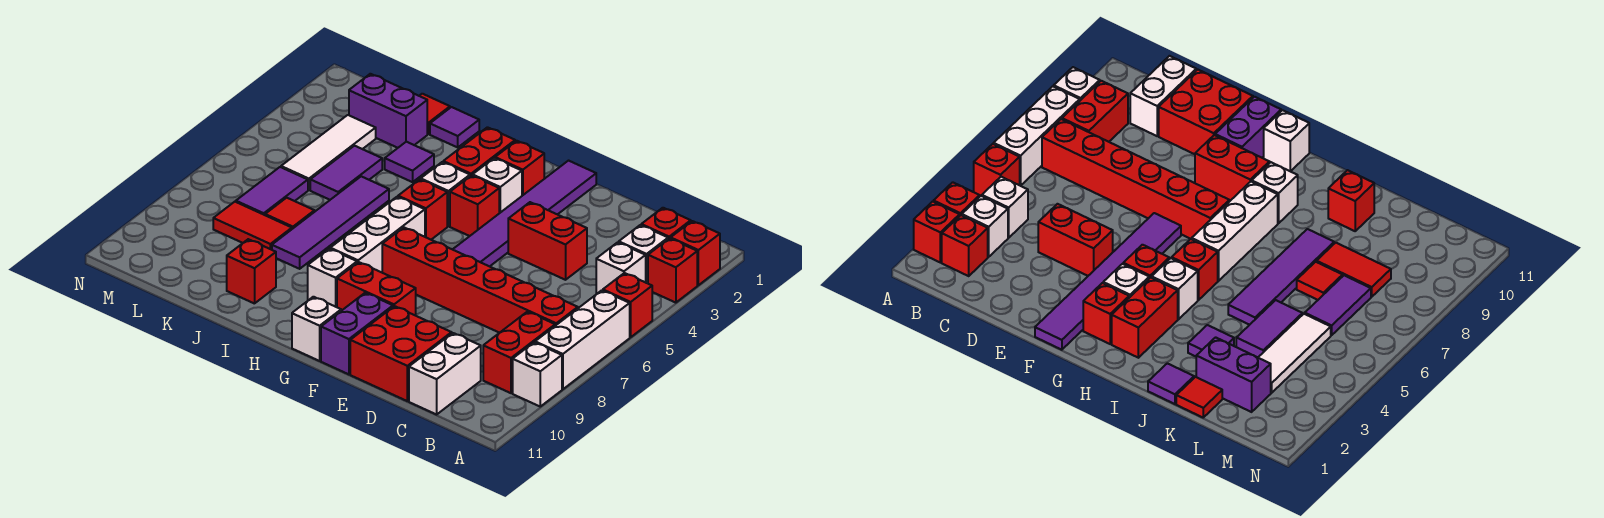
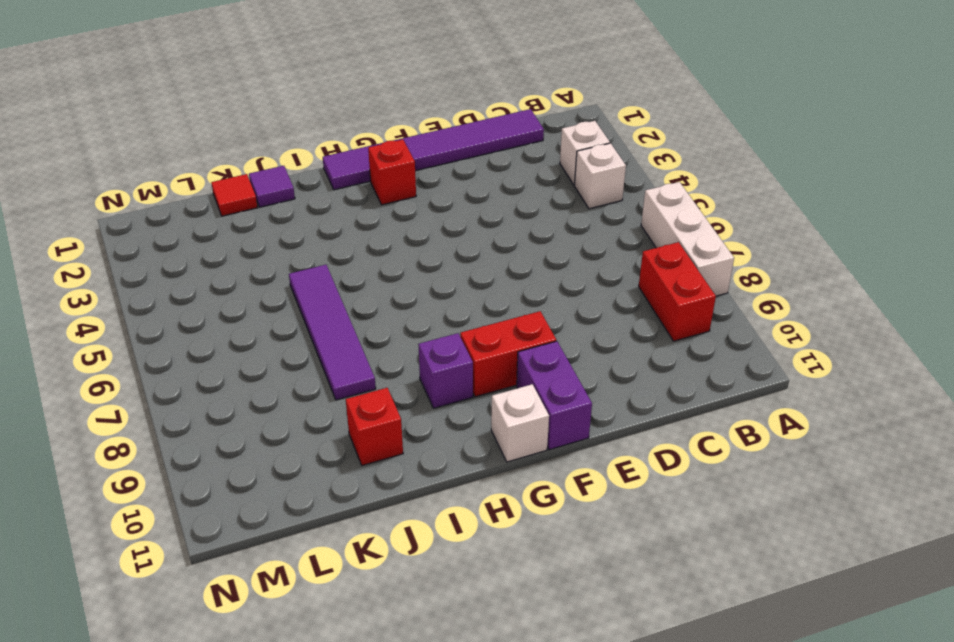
purple tile C1:H1 level 1 -> purple tile F1:F6 level 1
purple brick H9 level 1 -> white brick H9 level 1
none -> red brick A2 level 1
none -> red brick A3 level 1
none -> red brick A5 level 1
none -> white brick A9 level 1

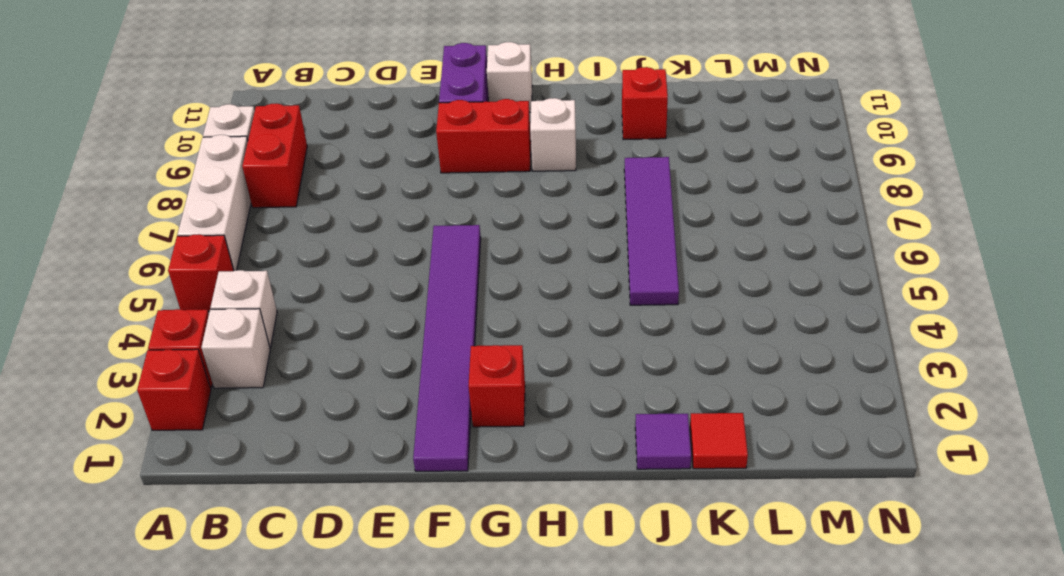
none -> red brick B2 level 1
none -> red brick B7:G7 level 1
none -> white brick C10:C11 level 1
none -> red brick D4:E4 level 1

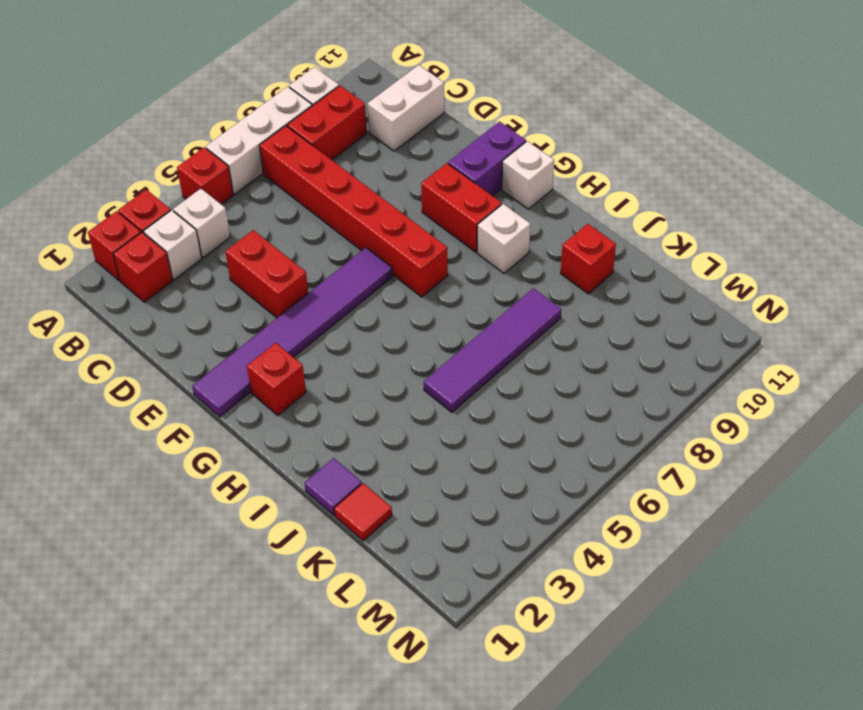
none -> red brick D10:E11 level 1
none -> white brick G3 level 1
none -> red brick G4 level 1
none -> red brick H2:H3 level 1

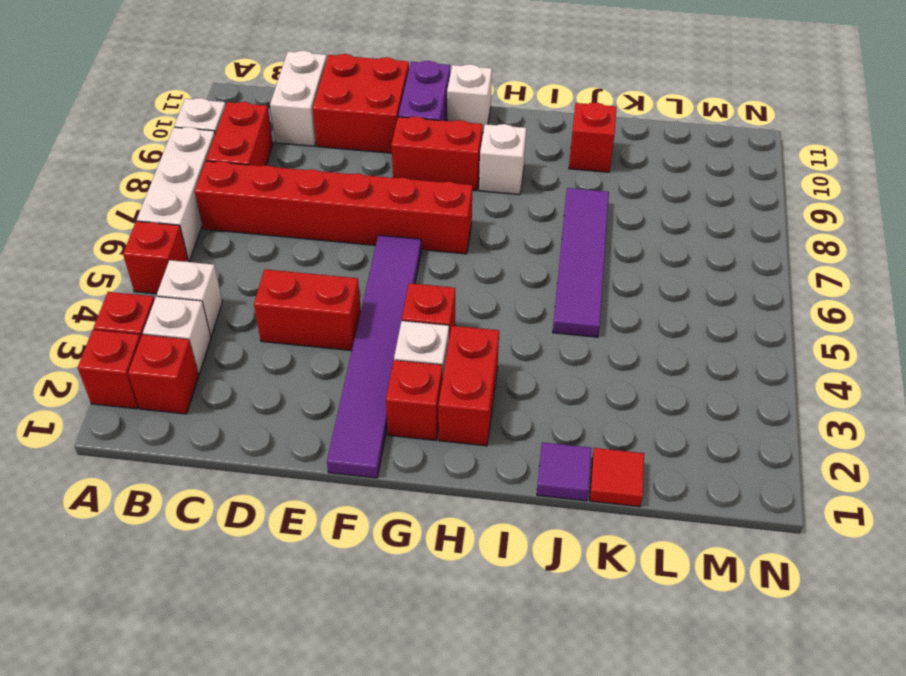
none -> white brick H4 level 1
none -> red brick H5 level 1
none -> white brick H6:H8 level 1
none -> purple tile J3 level 1

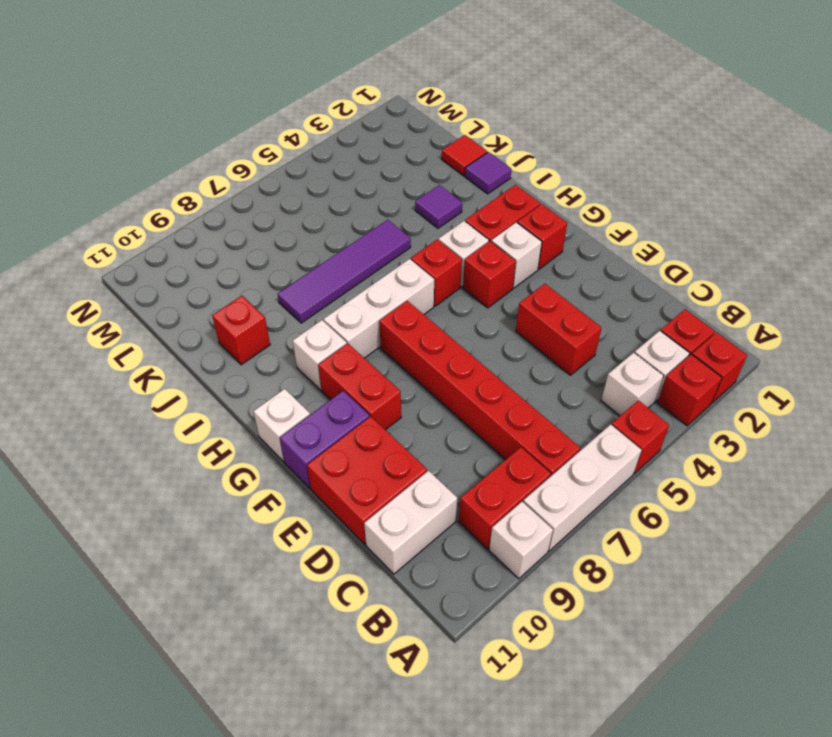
none -> purple tile F1:F6 level 1
none -> purple brick K2:L2 level 1
none -> purple tile K4:K5 level 1
none -> red tile K7 level 1

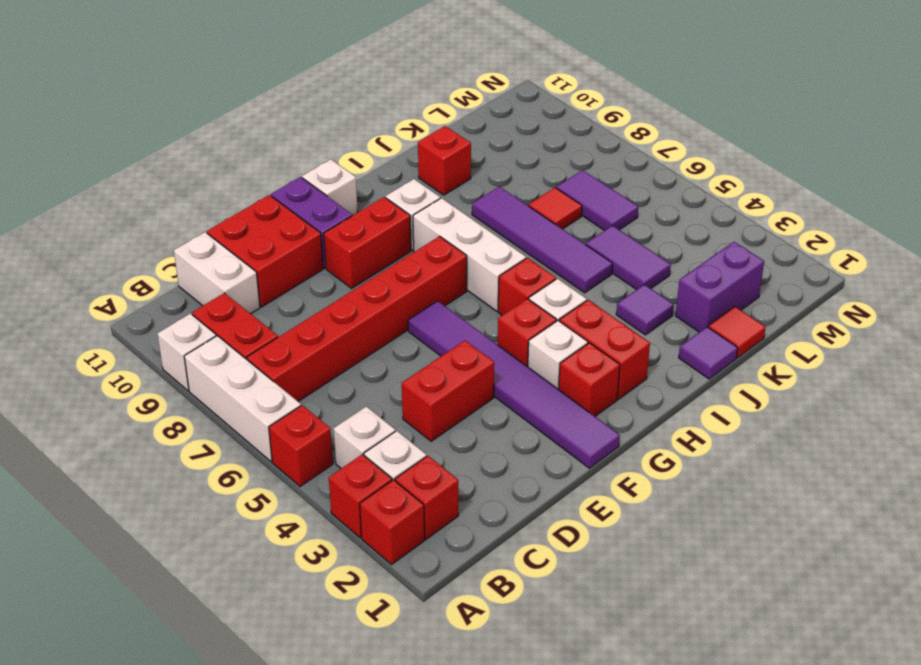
none -> red tile K8:L8 level 1
none -> white tile L3:L5 level 1

